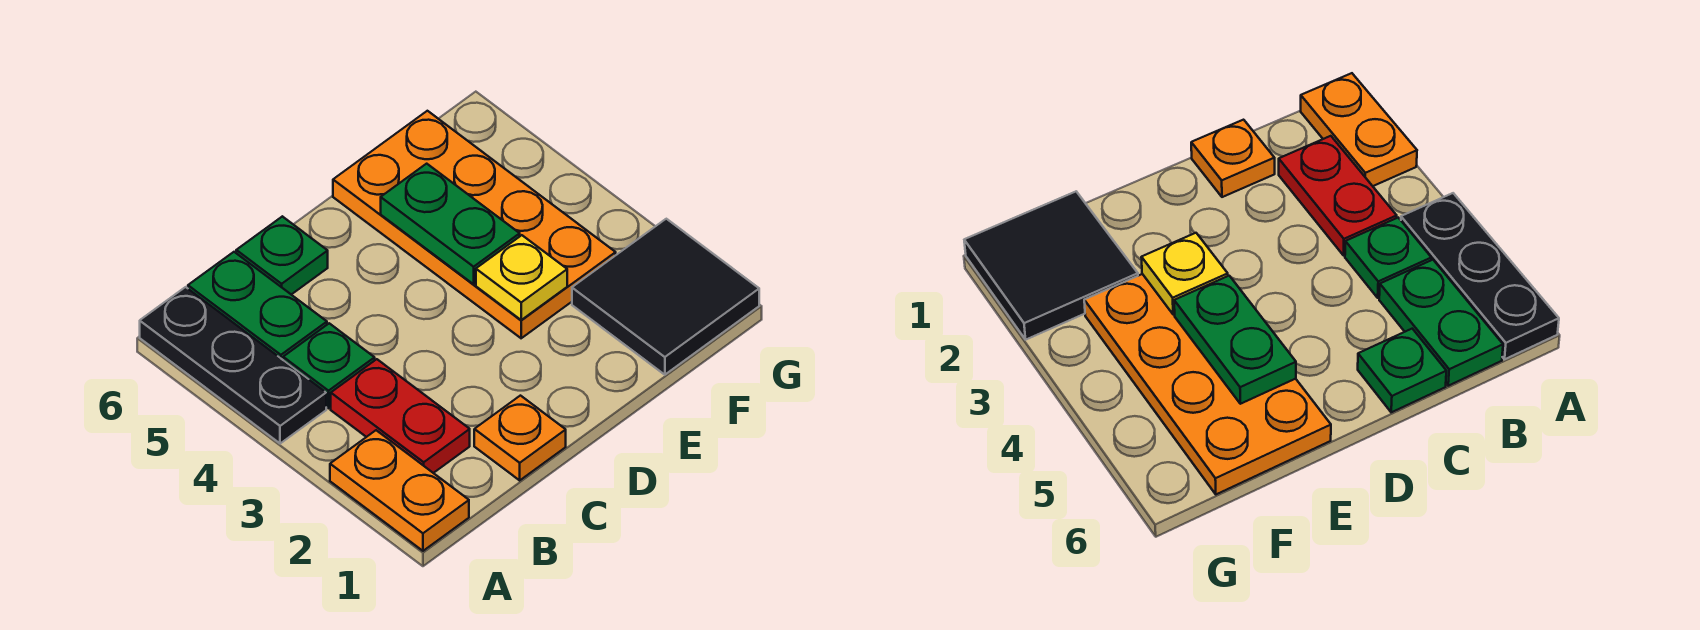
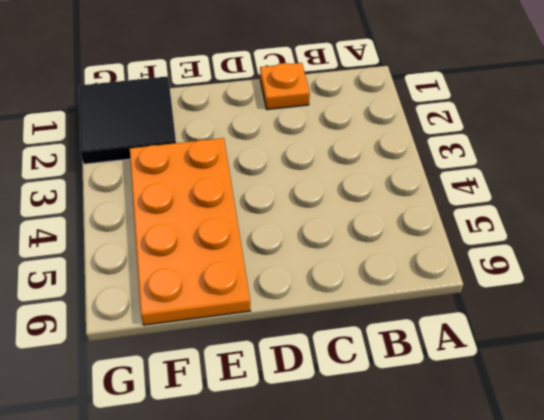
none -> orange plate A1:A2 level 1
none -> black plate A4:A6 level 1

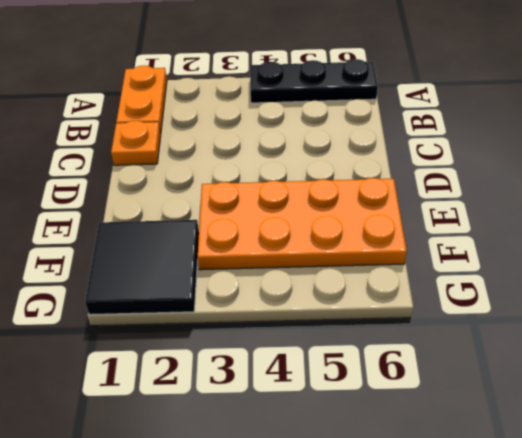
orange plate A1:B1 level 1 -> orange plate A1:A2 level 1
none -> red plate B2:B3 level 1
none -> green plate B4 level 1

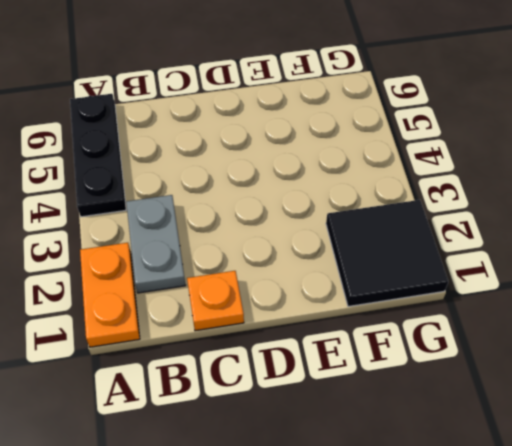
grey plate B2:B3 level 1 -> red plate B2:B3 level 1
none -> green plate B4 level 1
none -> green plate B5:B6 level 1

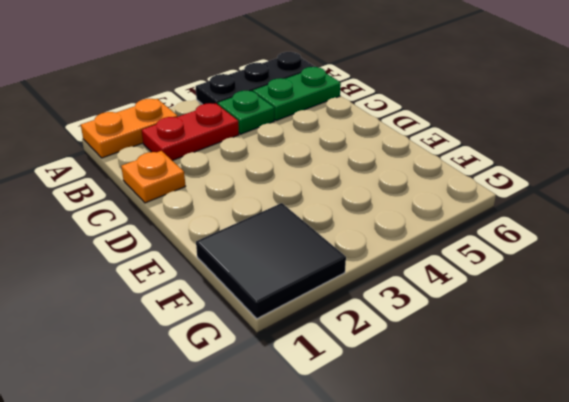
none -> green plate C6 level 1
none -> orange plate E3:F6 level 1

